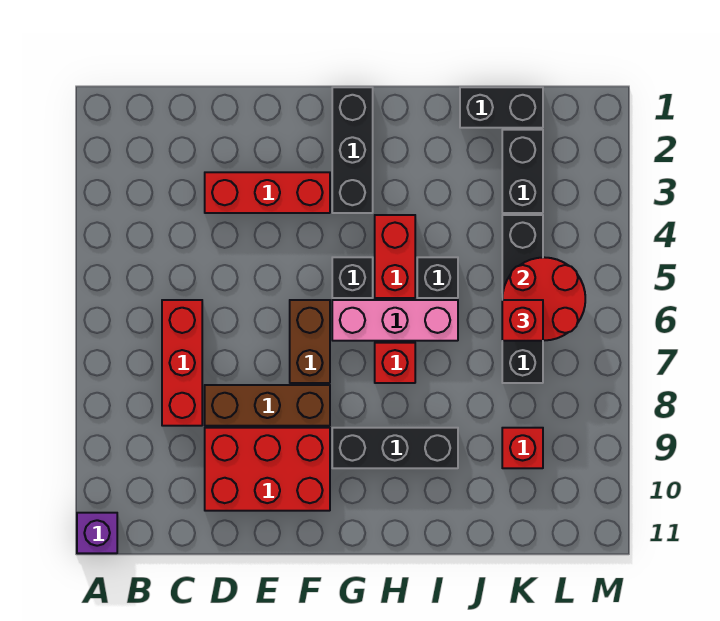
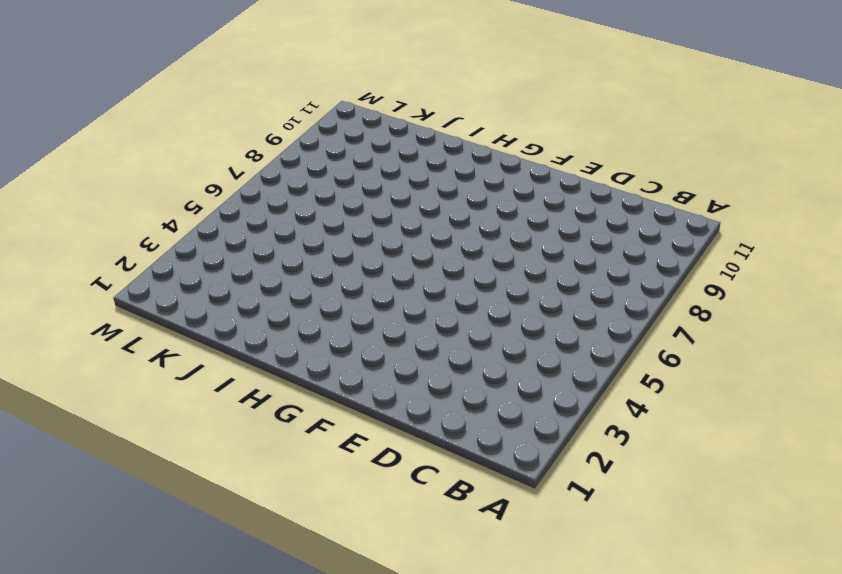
none -> purple brick A11 level 1
none -> red brick C6:C8 level 1
none -> red brick D3:F3 level 1

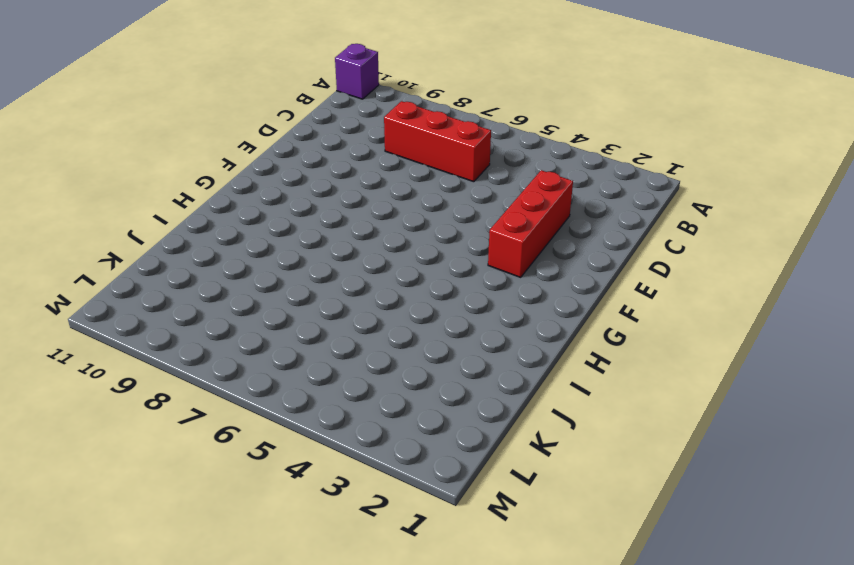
none -> brown brick D8:F8 level 1
none -> red brick D9:F10 level 1
none -> brown brick F6:F7 level 1

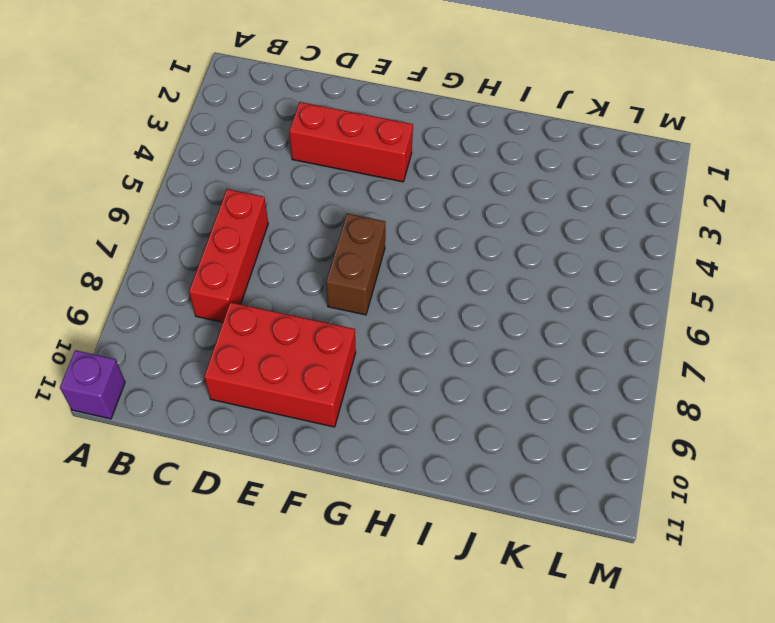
none -> brown brick D8:F8 level 1
none -> black brick G1:G3 level 1
none -> black brick G5 level 1

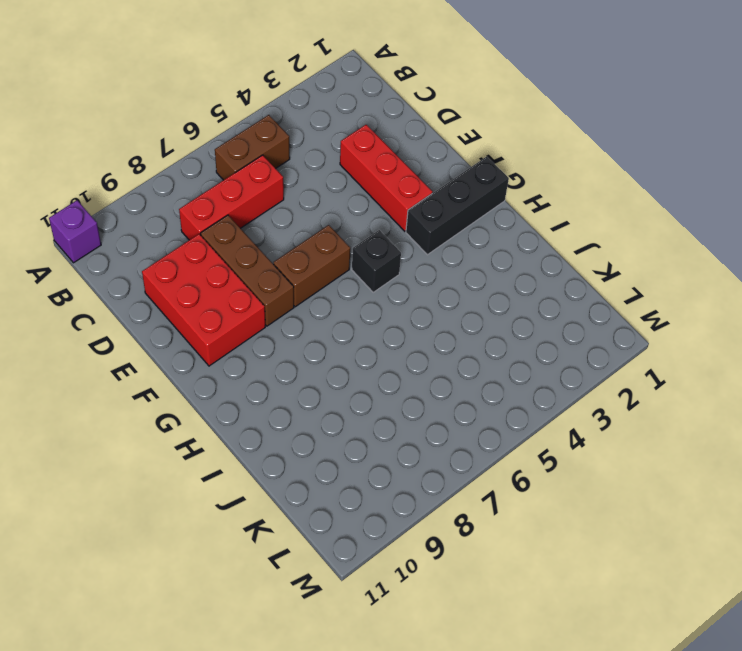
brown brick B5:B6 level 1 -> none
none -> pink brick G6:I6 level 1
none -> black brick G9:I9 level 1
none -> red brick H4:H5 level 1

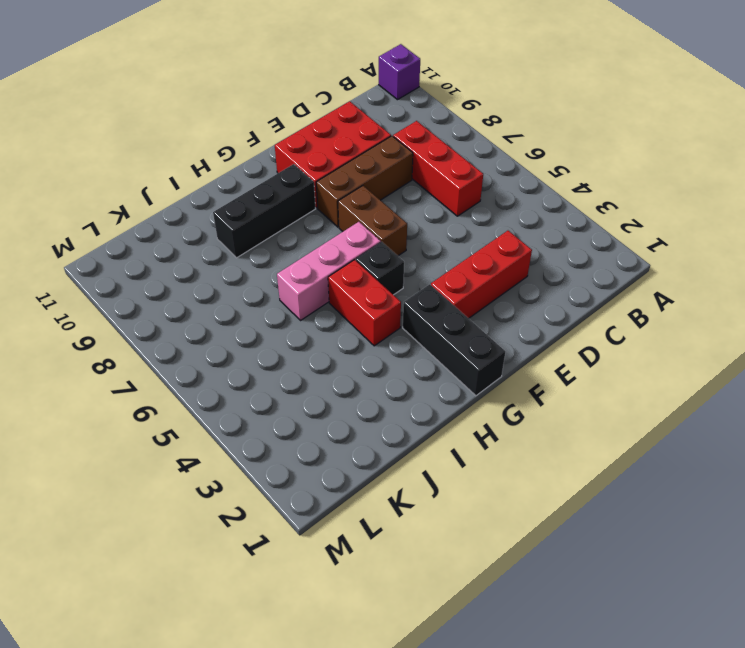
none -> red brick H7 level 1
none -> black brick I5 level 1
none -> black brick J1:K1 level 1

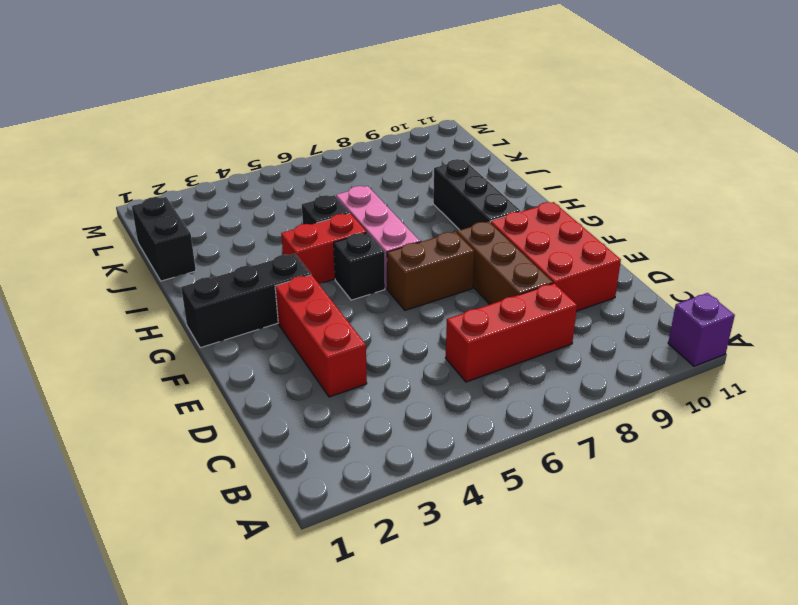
none -> red brick H7 level 1
none -> black brick K2:K3 level 1
none -> black brick K4:K7 level 1

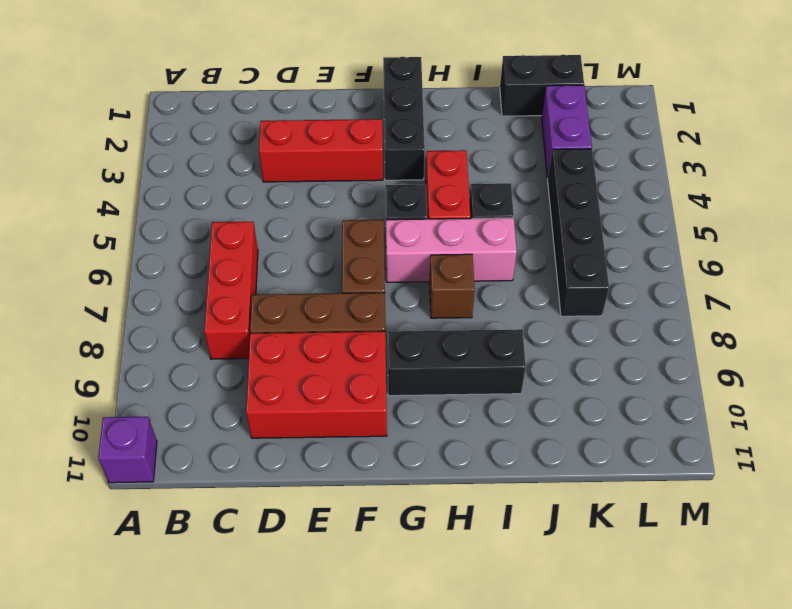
brown brick H7 level 1 -> red brick H7 level 1
purple brick K2:K3 level 1 -> black brick K2:K3 level 1
none -> red brick K9 level 1
none -> red round brick K5:L6 level 2
none -> red brick K6 level 3

